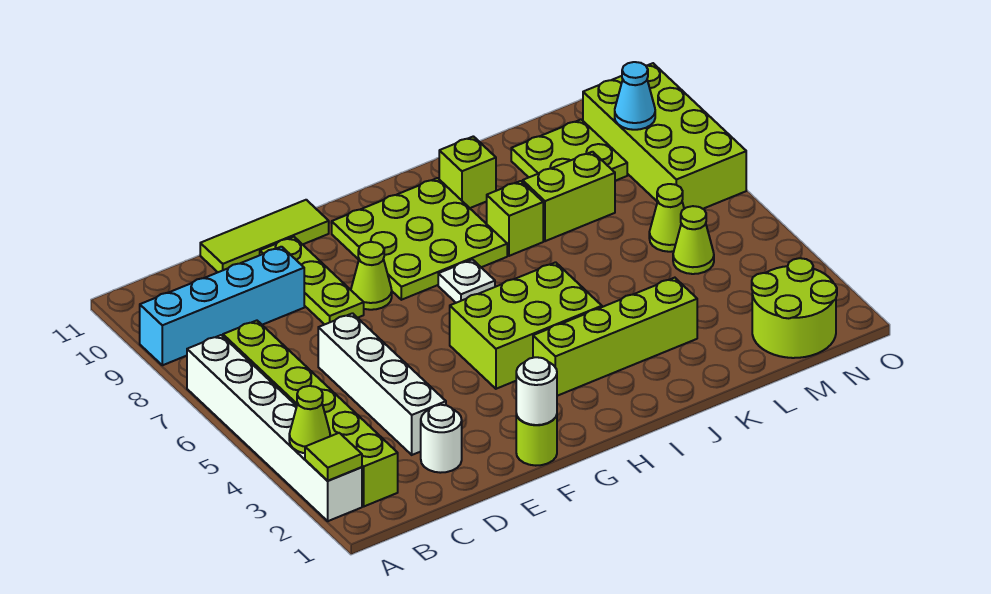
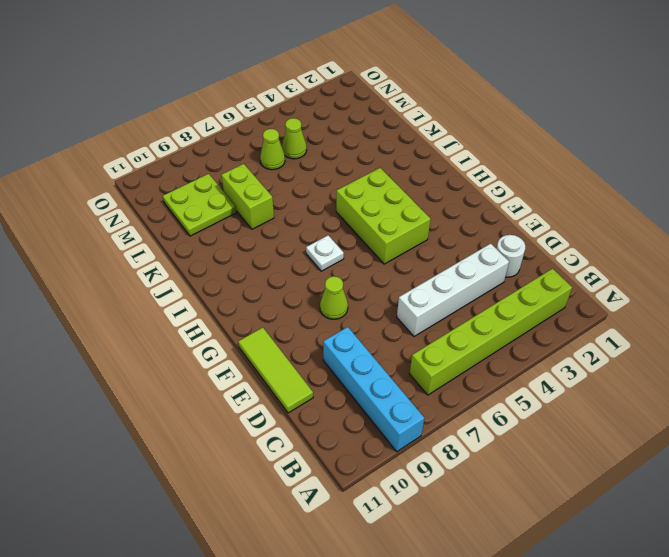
none -> white brick A2:A7 level 1
none -> lime plate E8:E10 level 1
none -> lime round brick F1 level 1

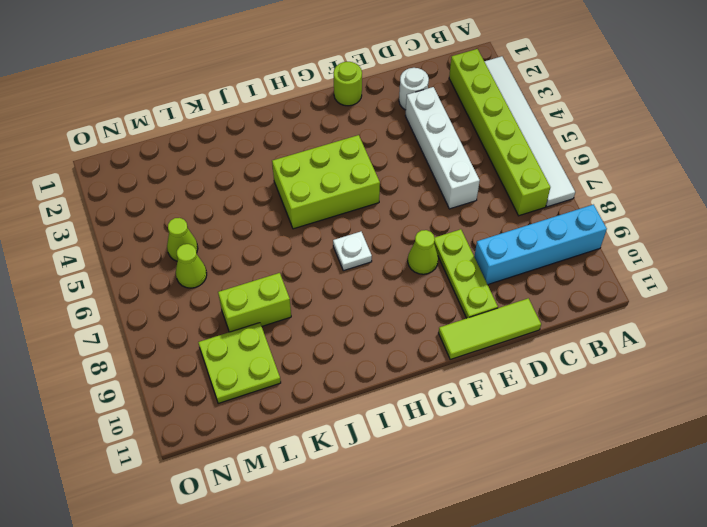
white tile A2:A7 level 1 -> white brick A2:A7 level 1
none -> lime plate G8:I10 level 1
none -> lime brick H3:K3 level 1
none -> lime brick J8 level 1

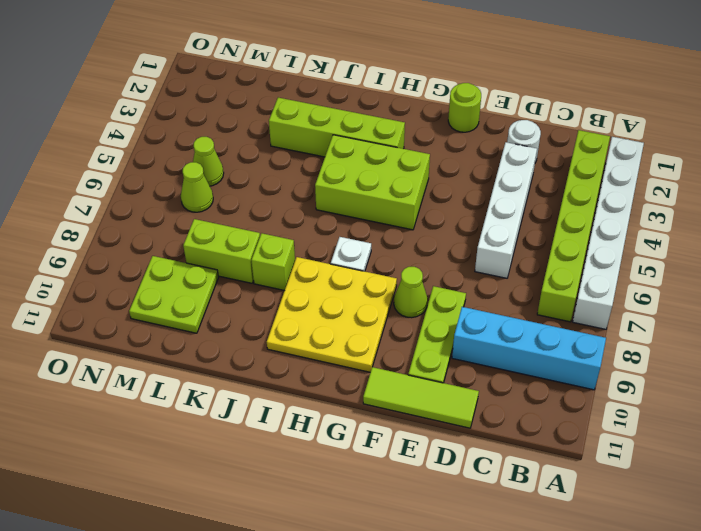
yellow plate G8:I10 level 1 -> lime plate G8:I10 level 1
none -> lime brick J10 level 1
none -> lime round brick M1:N2 level 1
none -> lime brick N7:O10 level 1

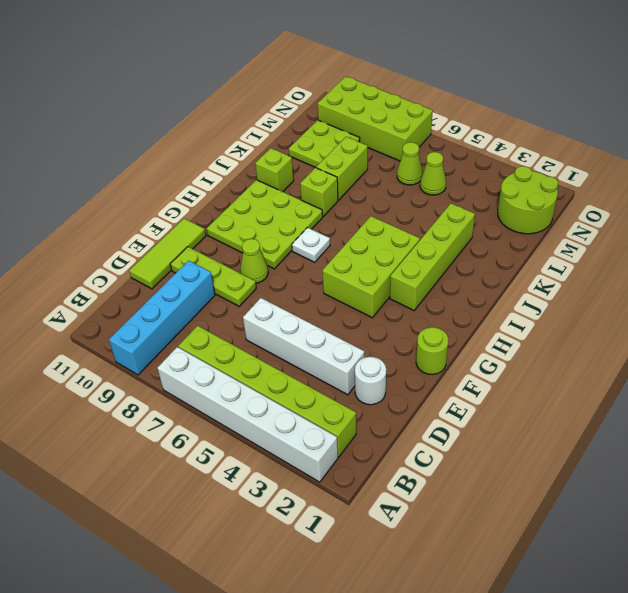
none -> lime tile A2 level 2
none -> lime cone A3 level 2
none -> white round brick F1 level 2

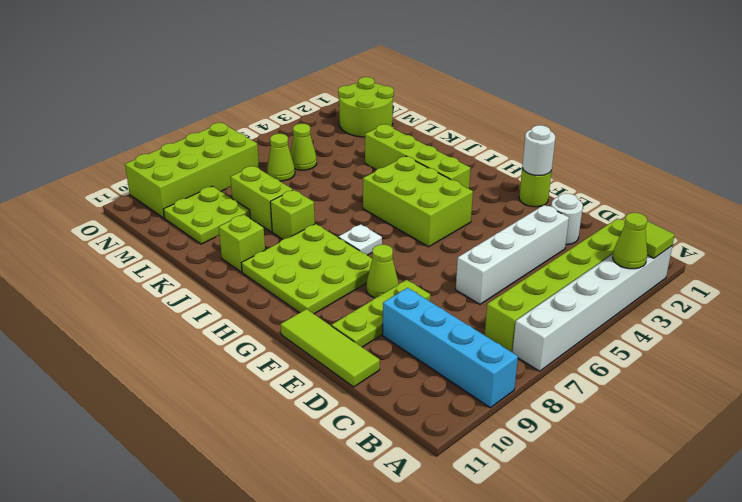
none -> cyan cone N9 level 2

